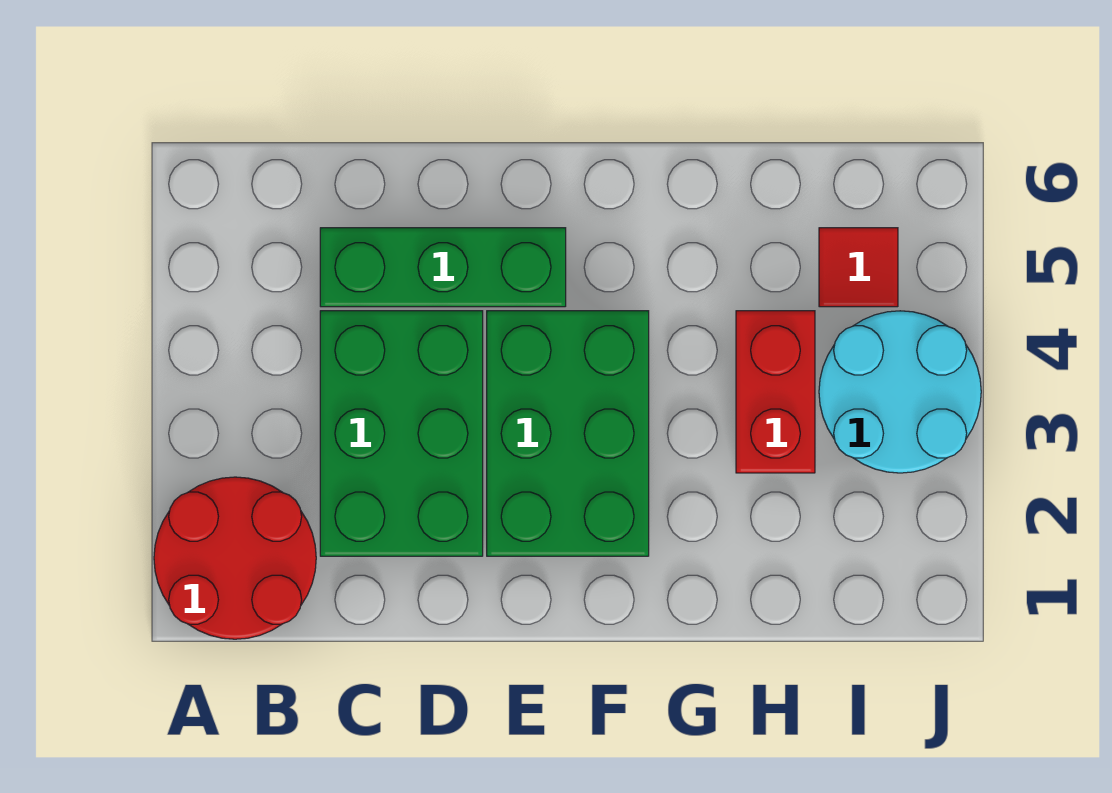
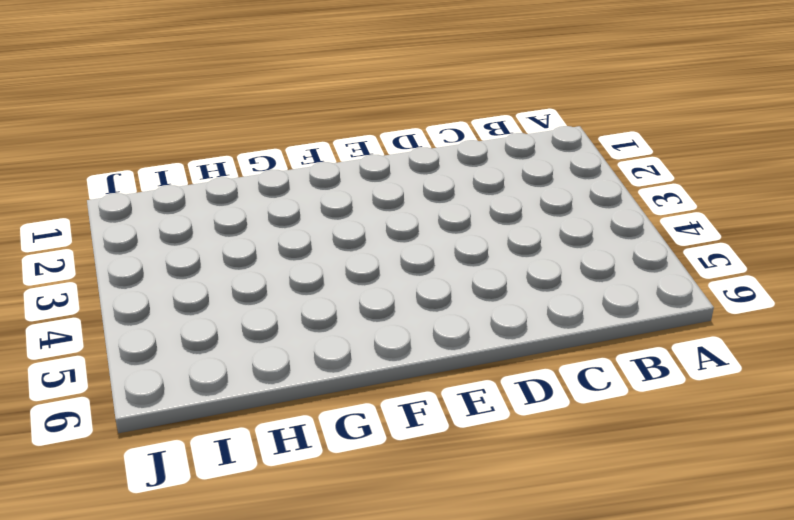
none -> red round brick A1:B2 level 1
none -> green brick C2:D4 level 1

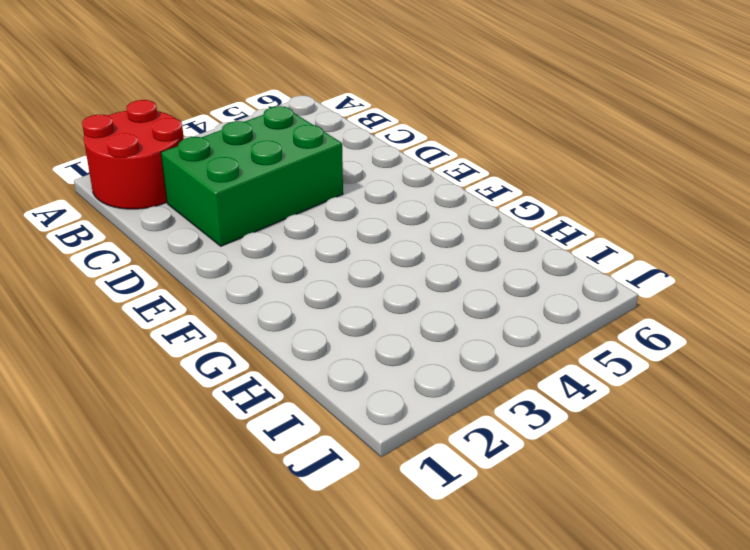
none -> green brick C5:E5 level 1
none -> green brick E2:F4 level 1

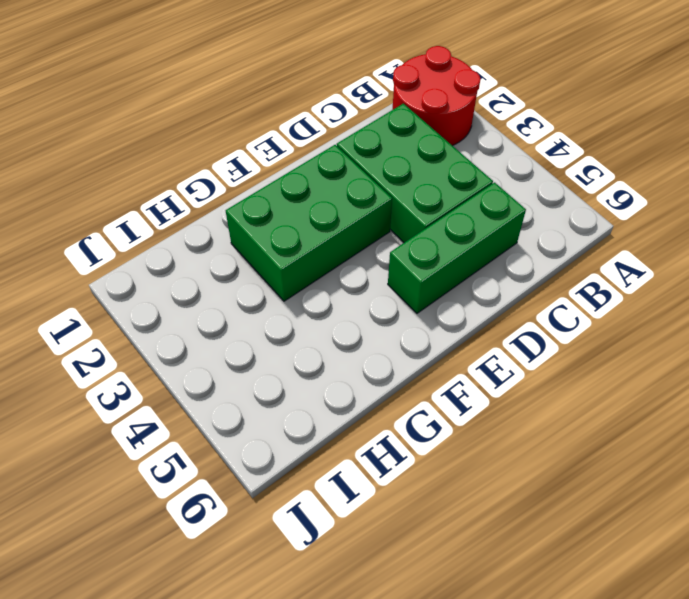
green brick E2:G3 level 1 -> green brick E2:F4 level 1
none -> red brick H3:H4 level 1
none -> cyan round brick I3:J4 level 1

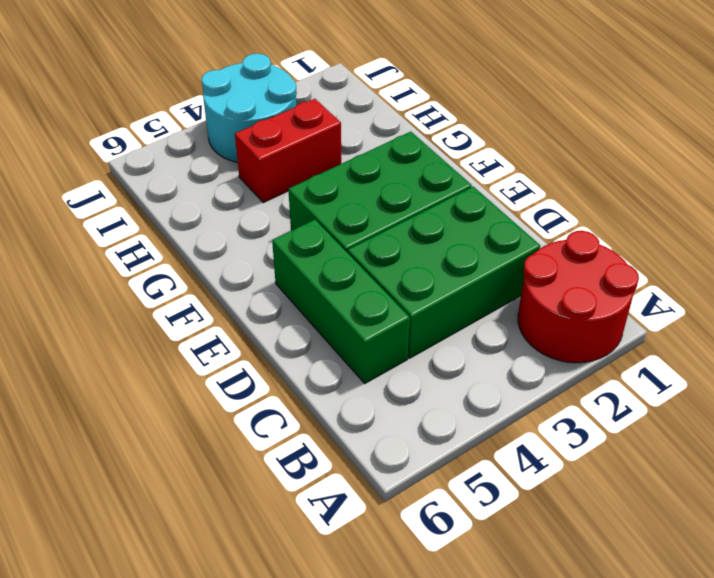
none -> red tile I5 level 1

